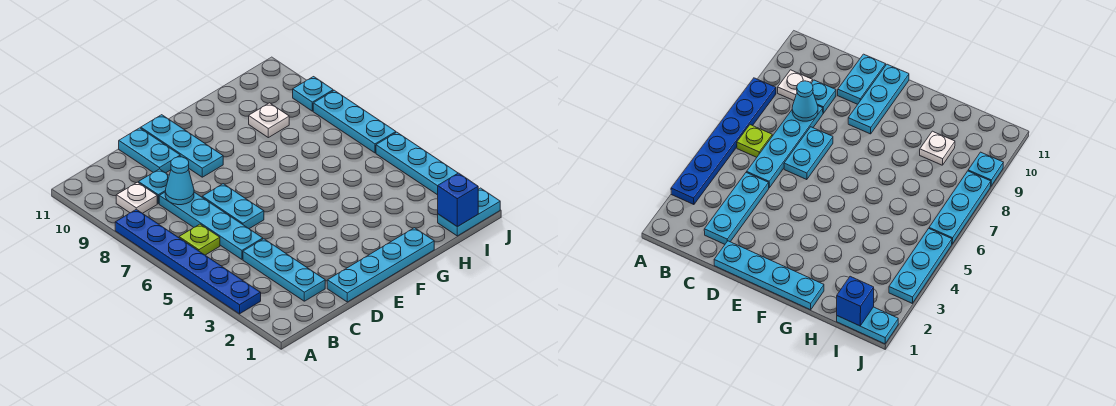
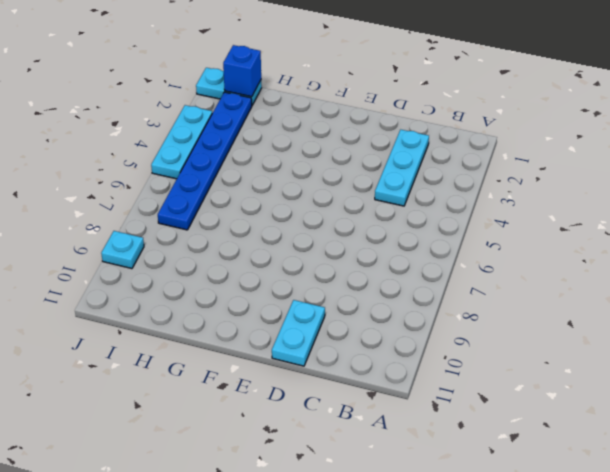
blue plate I2:I7 level 1 -> blue plate A3:A8 level 1
none -> lime plate B6 level 1
none -> white plate B9 level 1
none -> cyan plate C5:C8 level 1

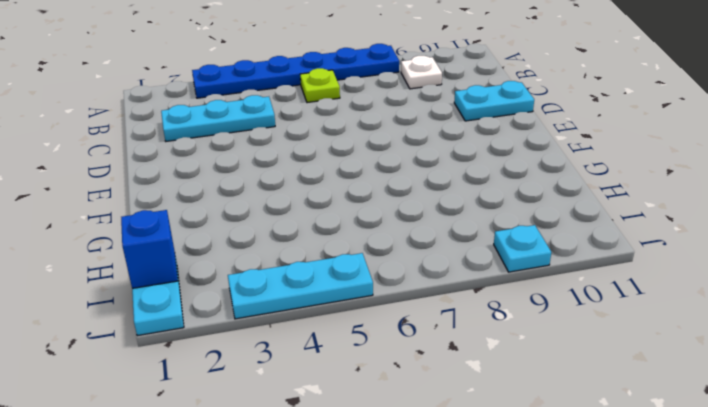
none -> cyan plate C5:C8 level 1
none -> cyan plate C9 level 1
none -> cyan plate D1:G1 level 1

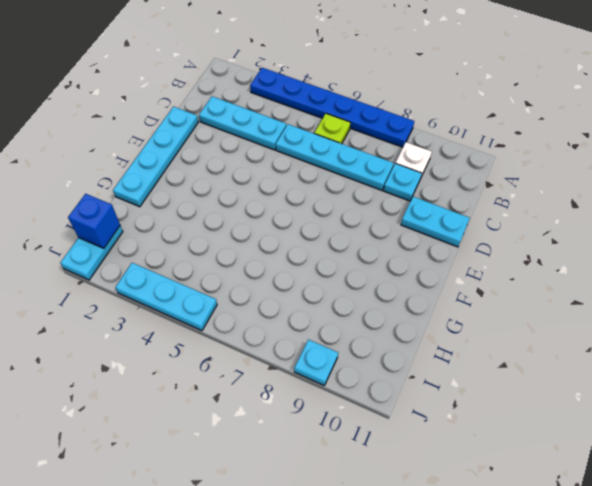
none -> cyan plate D6:D7 level 1
none -> cyan plate E9:E11 level 1
none -> white plate H9 level 1

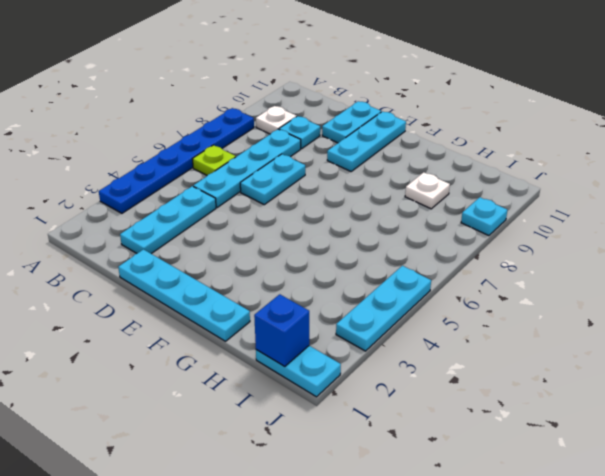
none -> cyan plate J6:J8 level 1
none -> cyan cone C8 level 2

